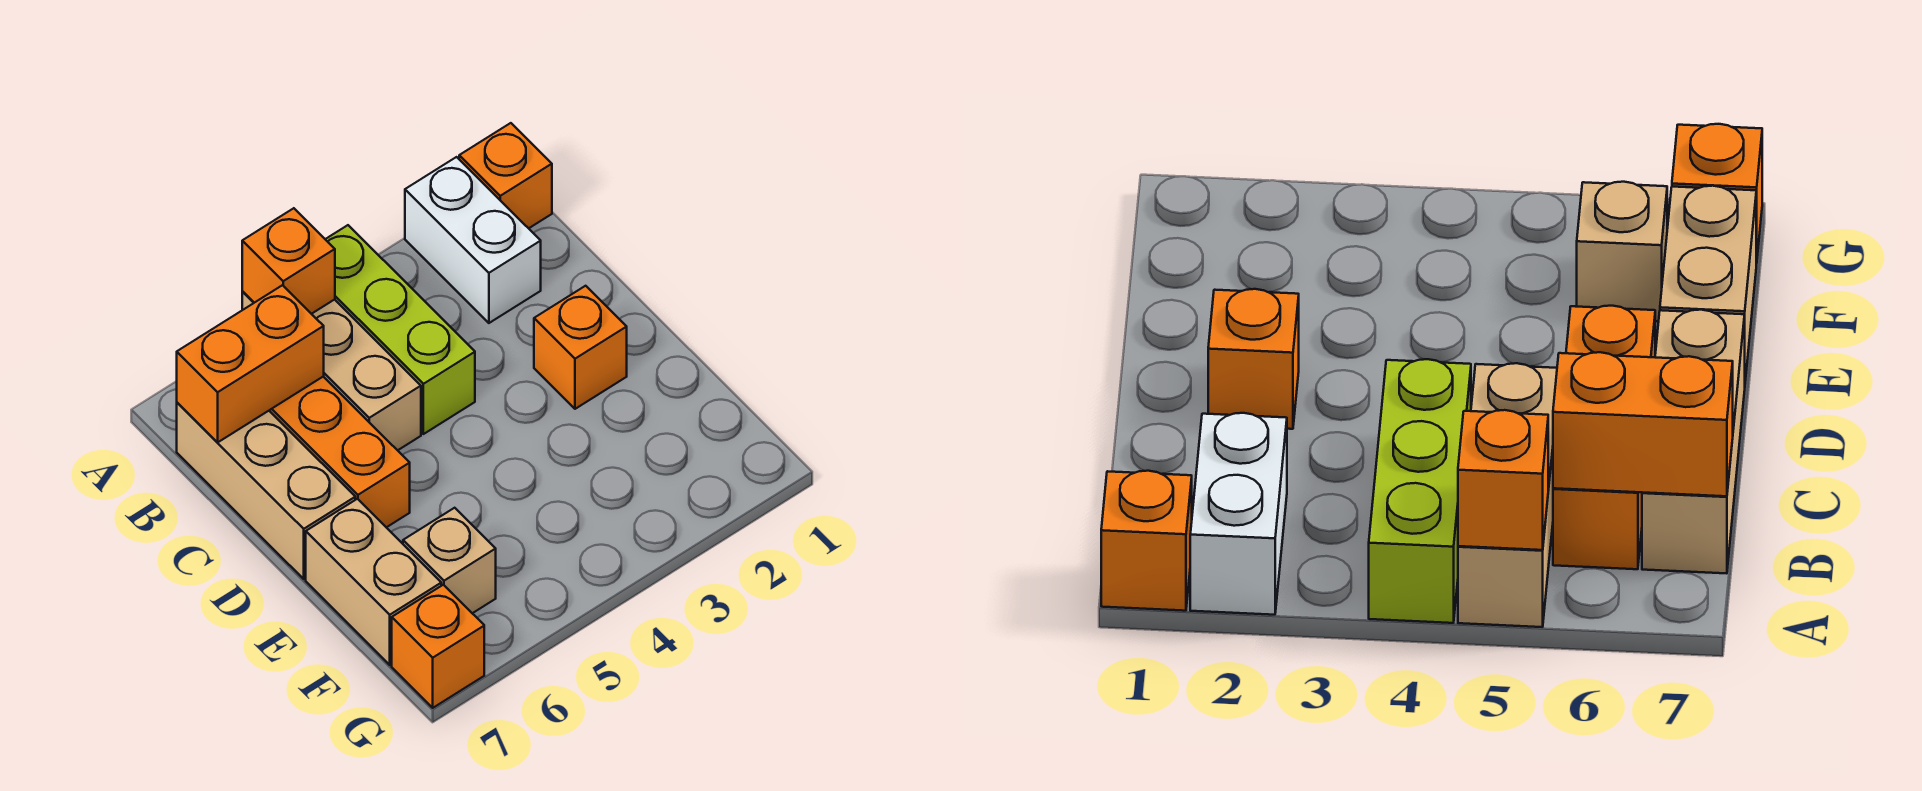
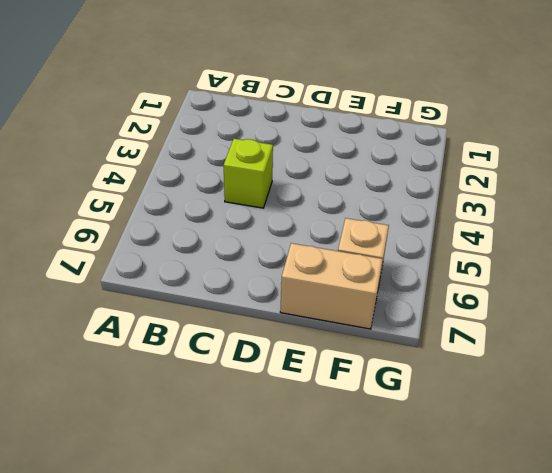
lime brick C4 level 1 -> lime brick A4:C4 level 1
none -> orange brick A1 level 1
none -> white brick A2:B2 level 1
none -> tan brick A5:C5 level 1

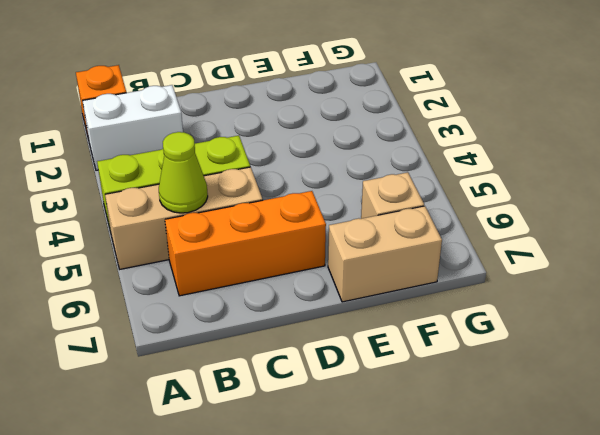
lime cone B5 level 2 -> none
none -> tan brick B7:D7 level 1
none -> orange brick D2 level 1
none -> orange brick G7 level 1

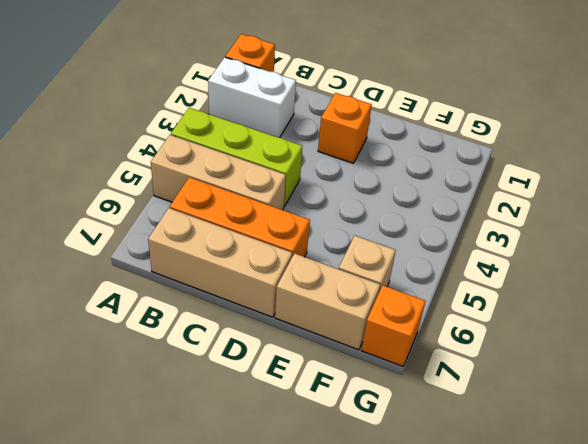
none -> orange brick A5 level 2
none -> orange brick B6:B7 level 2

